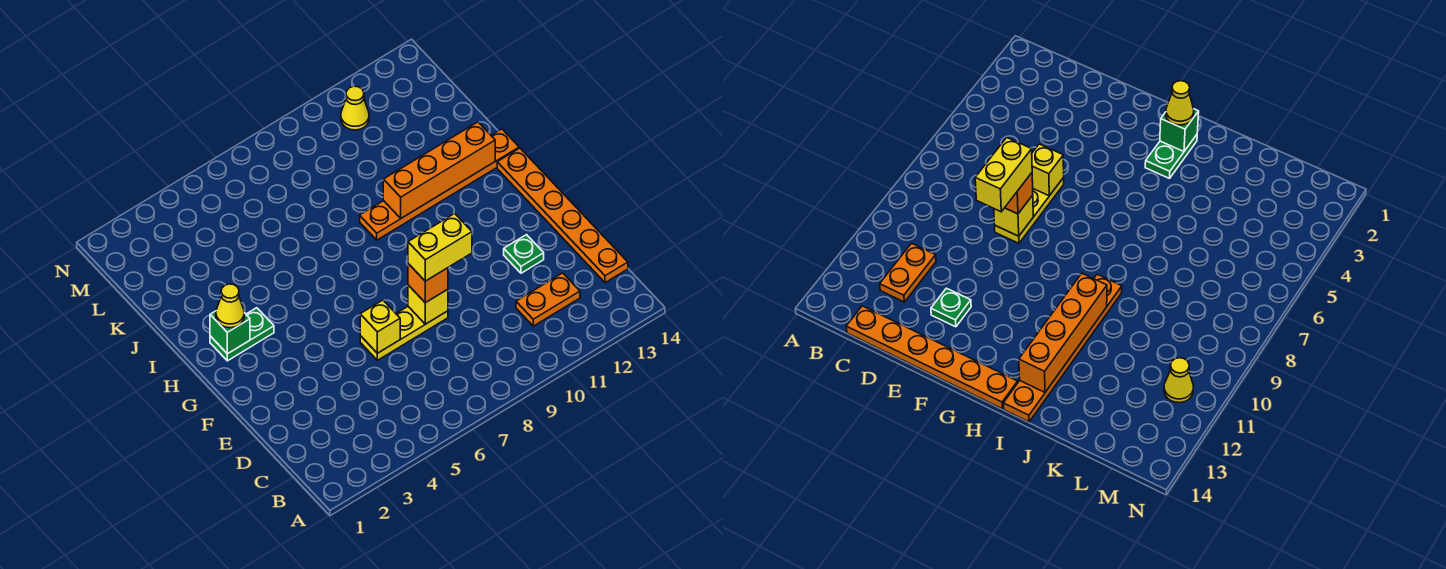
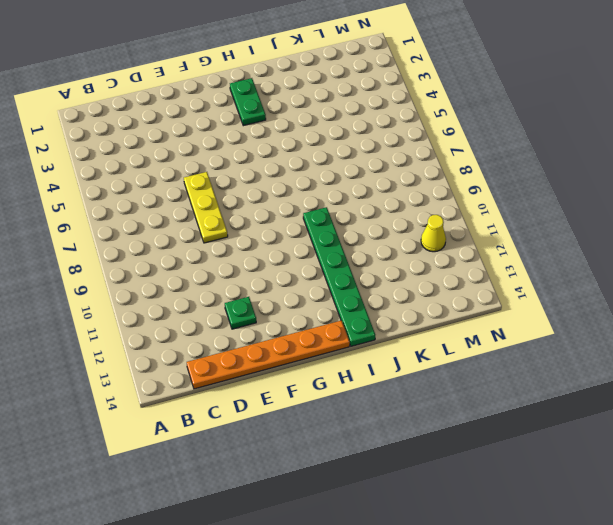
green plate I9:I14 level 1 -> orange plate I9:I14 level 1
none -> orange plate C11:C12 level 1
none -> yellow brick E6 level 2
none -> yellow brick E8 level 2

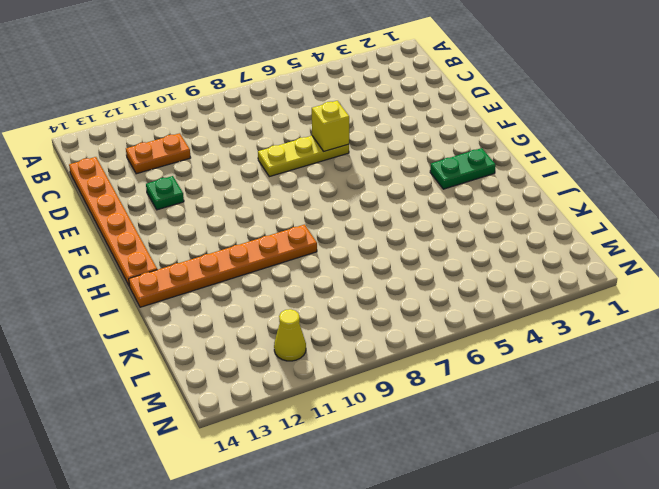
none -> yellow brick E8 level 2
none -> green brick H2 level 2
none -> orange brick I10:I13 level 2

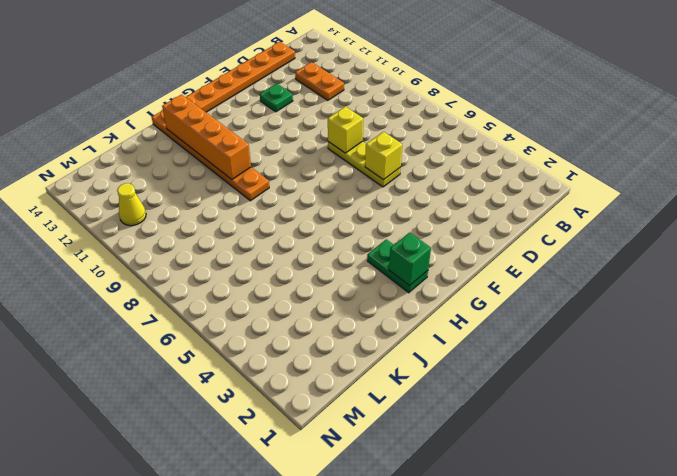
none -> orange brick E8 level 3
none -> yellow cone H2 level 3
none -> yellow brick E8:E9 level 4

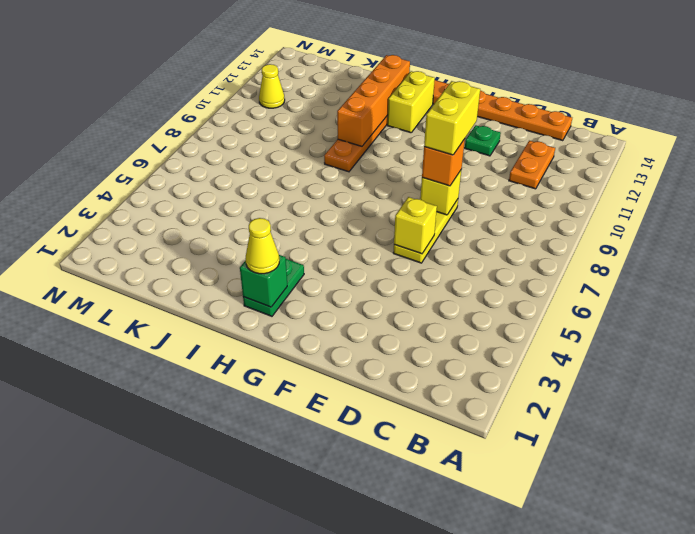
yellow brick H12:H13 level 1 -> none

